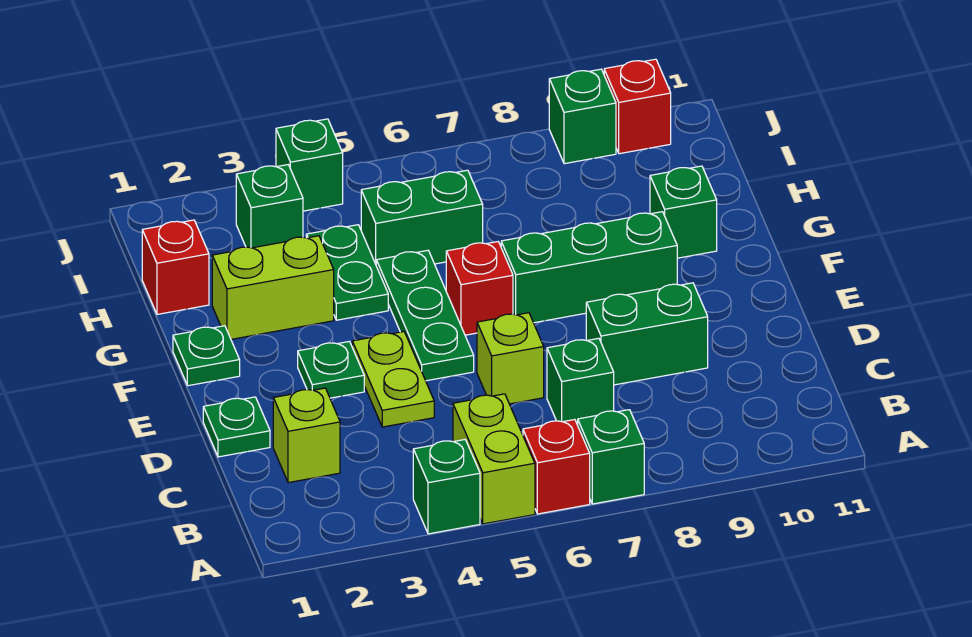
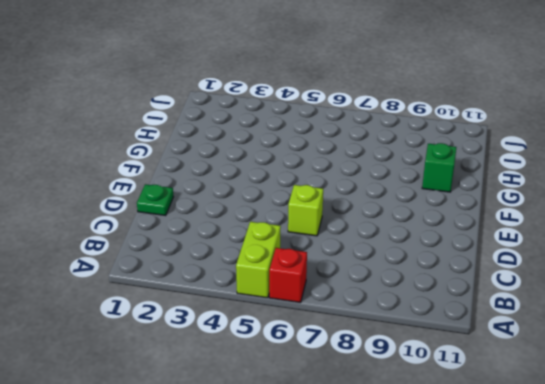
none -> green brick A4 level 1
none -> green brick A7 level 1
none -> lime brick C2 level 1

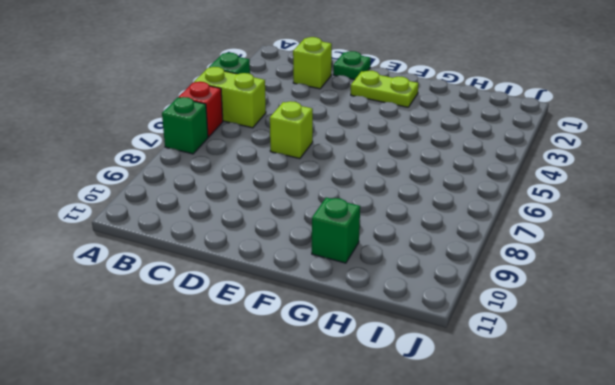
lime plate E2:F2 level 1 -> lime plate D4:E4 level 1
none -> green brick C7 level 1
none -> green brick D8:D9 level 1
none -> green plate E3 level 1

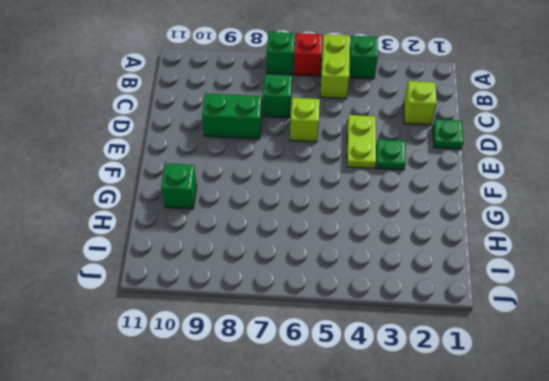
none -> green plate E5:G5 level 1
none -> green plate F1 level 1
none -> red brick F6 level 1

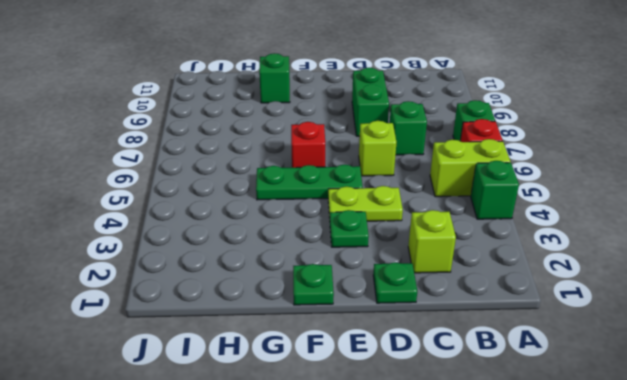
none -> green brick F7:F9 level 1
none -> lime brick G2:G3 level 1
none -> green plate G4:H4 level 1

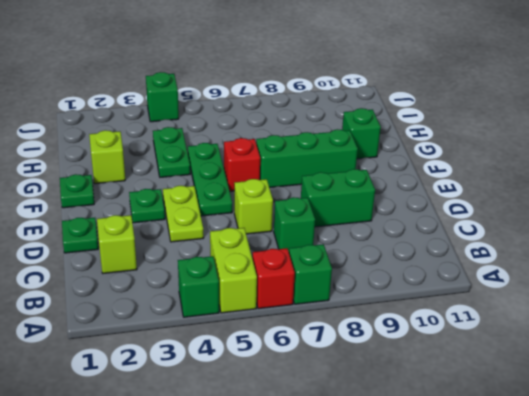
lime brick G2 level 1 -> lime brick G2:G3 level 1
none -> red brick H1 level 1
none -> green brick H5:H6 level 1
none -> green brick I3 level 1

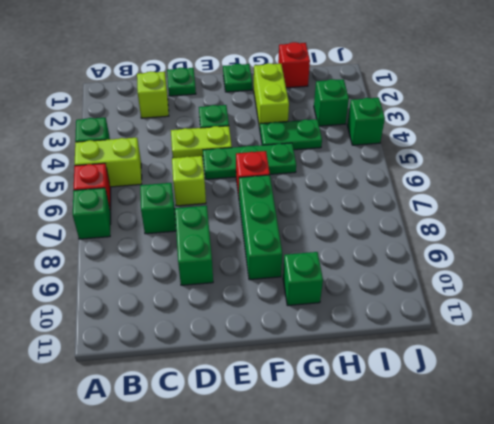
none -> green brick H5:H6 level 1
none -> green brick J9 level 1
none -> red brick J10 level 1

